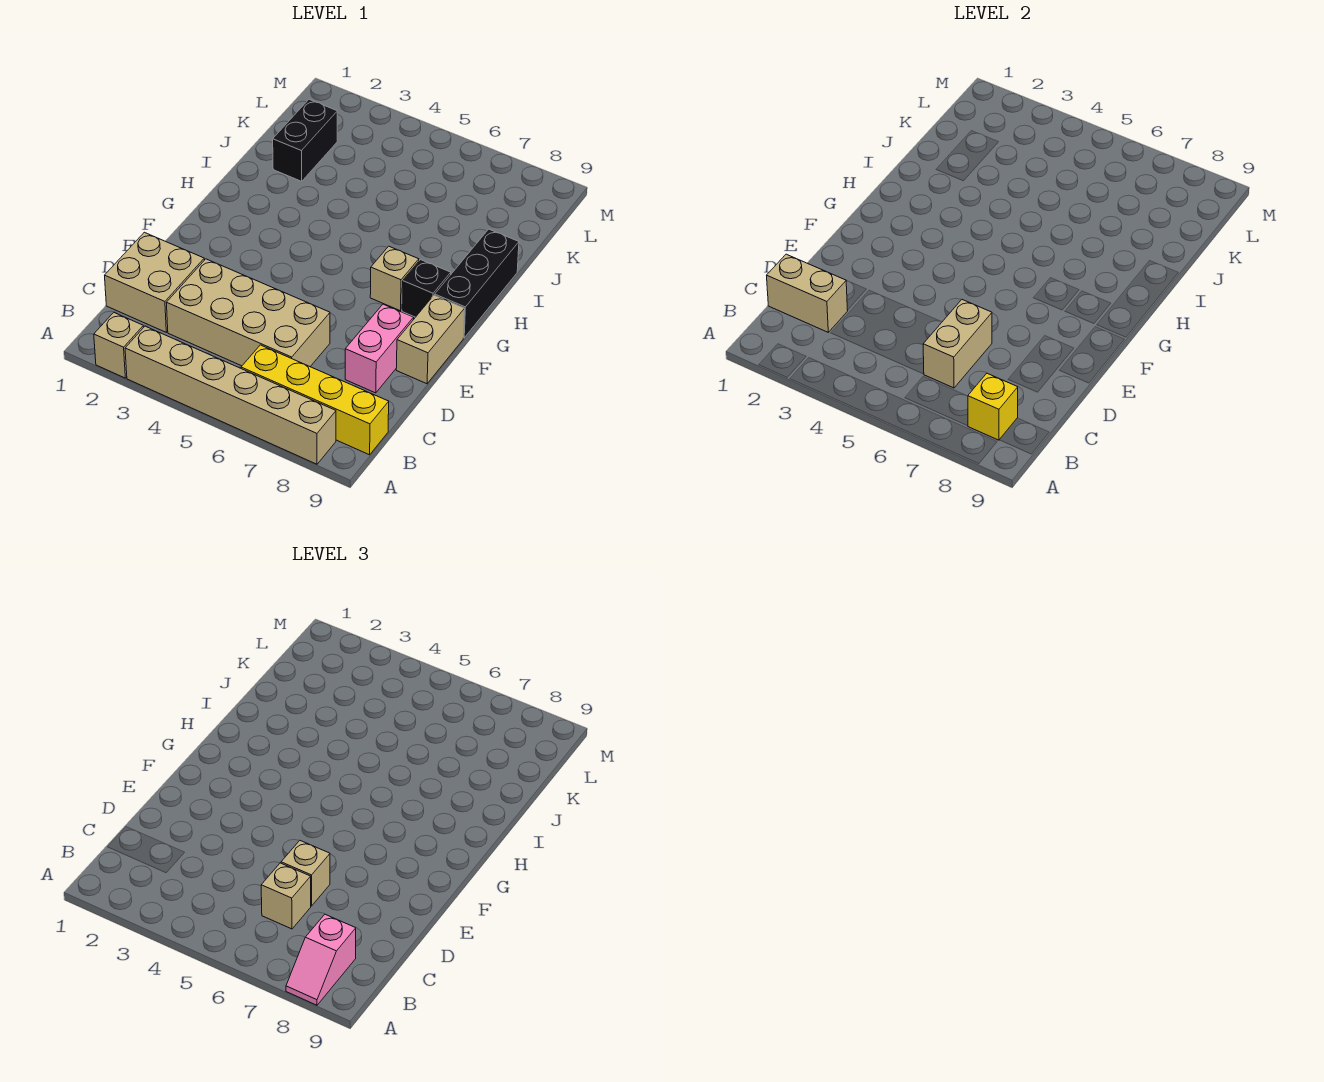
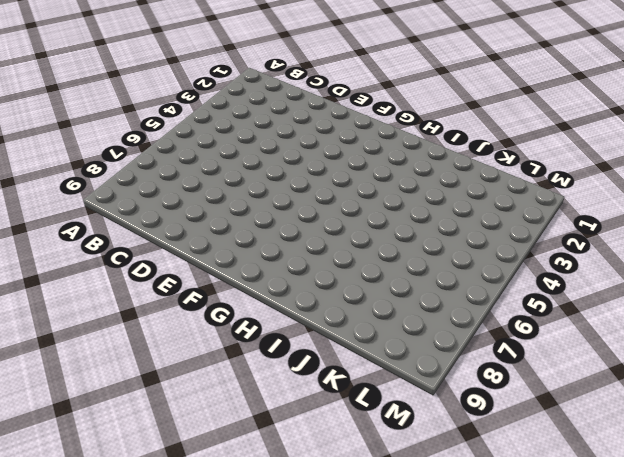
none -> tan brick A2 level 1
none -> tan brick A3:A8 level 1
none -> yellow brick B6:B9 level 1

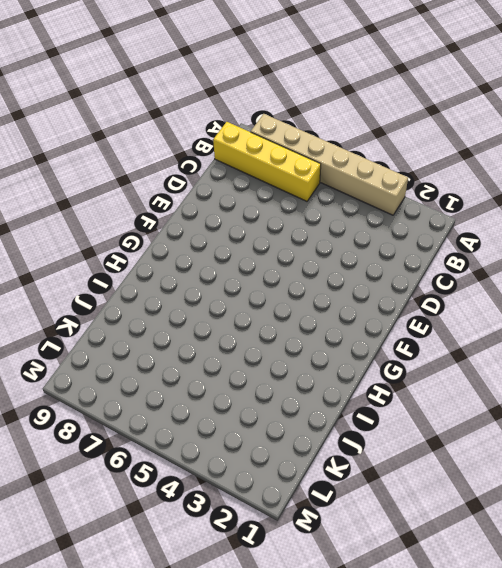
none -> tan brick A2 level 1
none -> tan brick C1:D2 level 1
none -> tan brick C3:D6 level 1

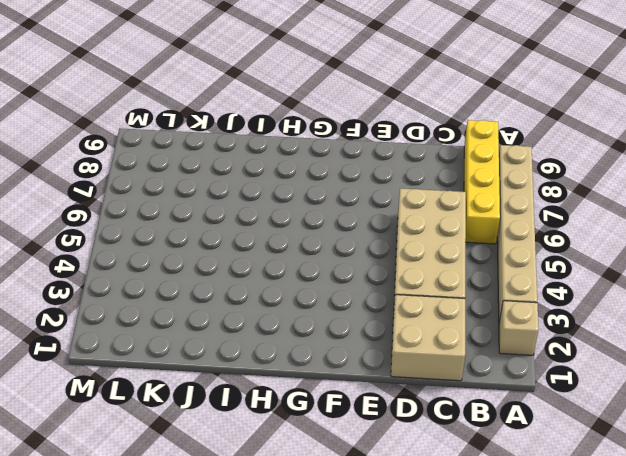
none -> pink brick D8:E8 level 1
none -> tan brick E9:F9 level 1
none -> tan brick G7 level 1

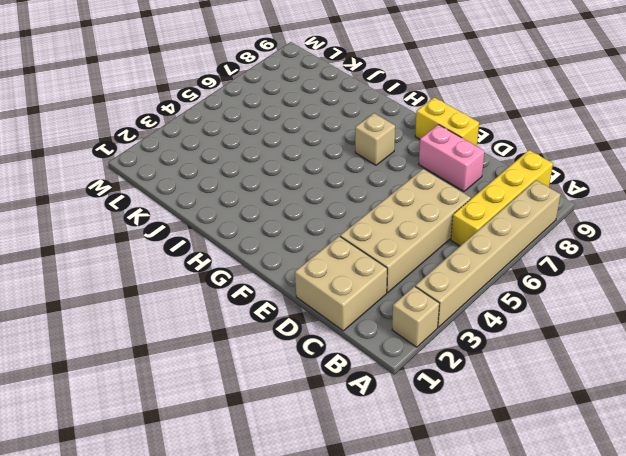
yellow brick E9:F9 level 1 -> tan brick E9:F9 level 1
none -> black brick G8 level 1
none -> black brick G9:I9 level 1
none -> black brick J2:K2 level 1

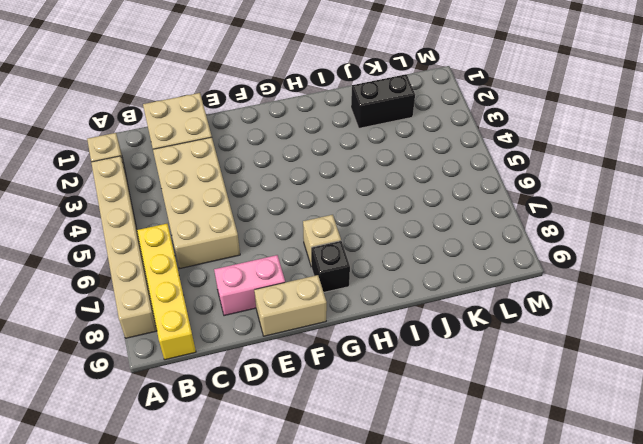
none -> black brick G9:I9 level 1
none -> yellow brick B8 level 2
none -> tan brick C1:C2 level 2

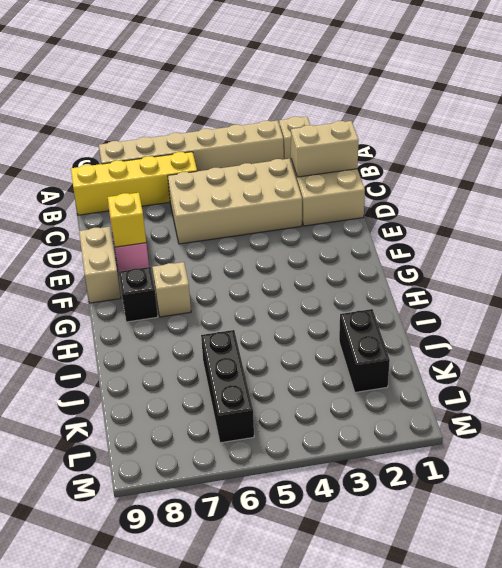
yellow brick E8 level 2 -> yellow brick B8 level 2
black brick J6:L6 level 1 -> black brick G9:I9 level 1
none -> tan brick C6:D6 level 2
none -> pink slope A8:B8 level 3 top B
none -> tan brick C6 level 3

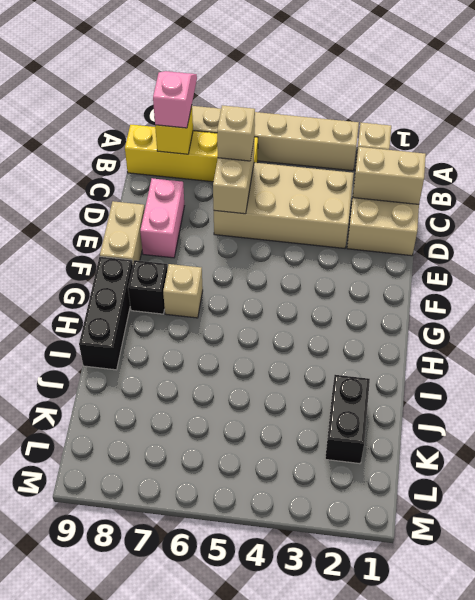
none -> tan brick D6 level 3

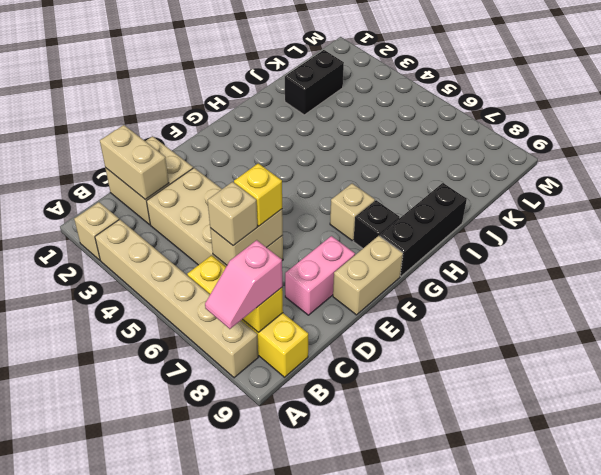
yellow brick D6 level 3 -> tan brick D6 level 3

